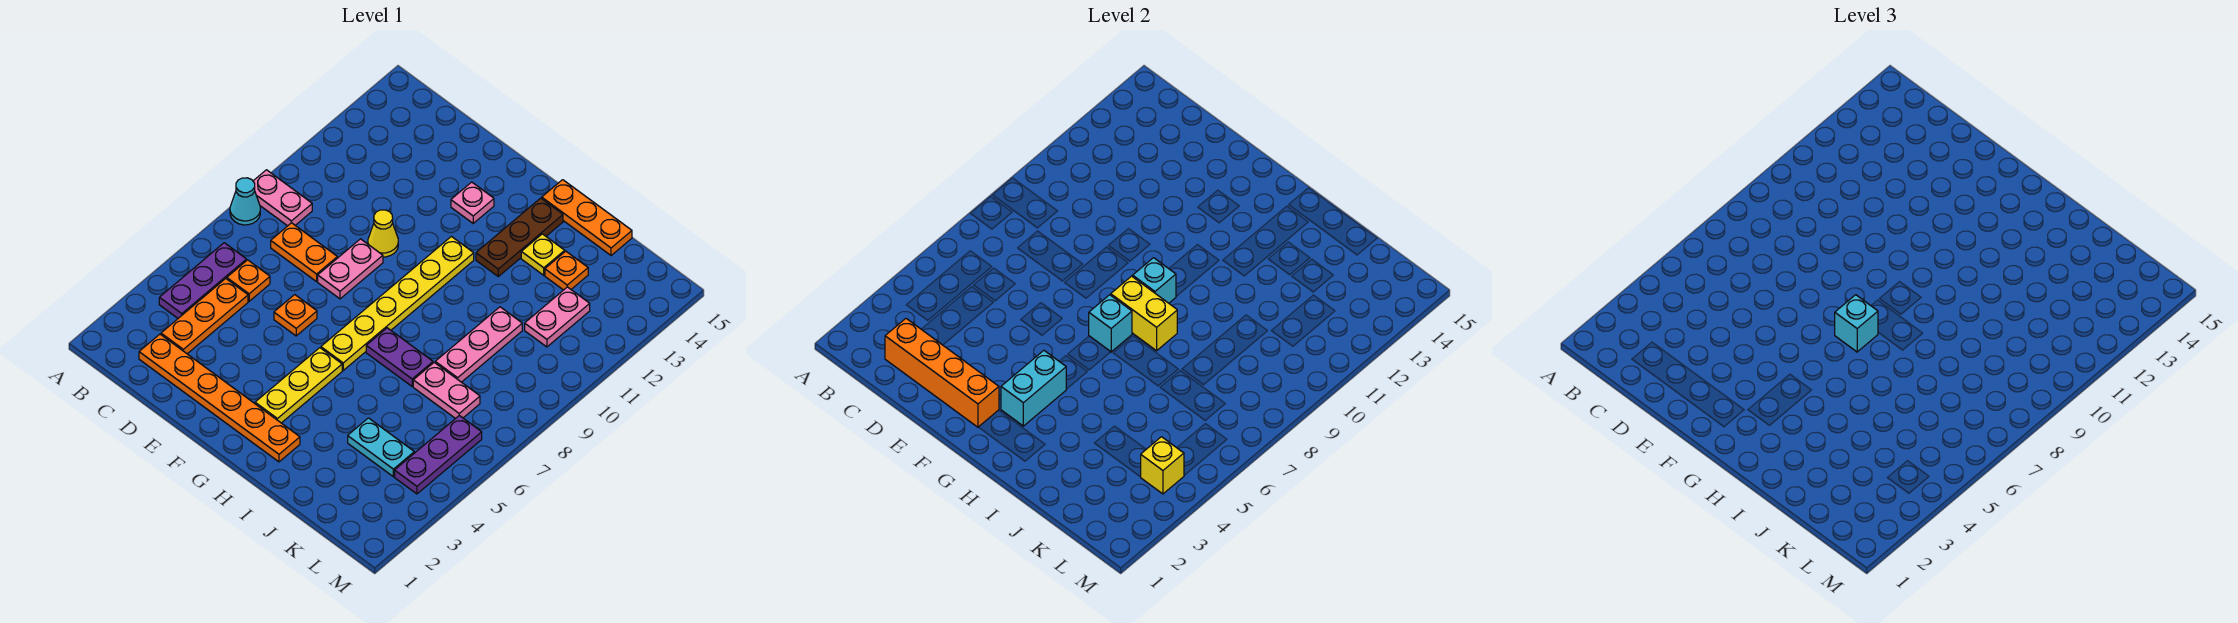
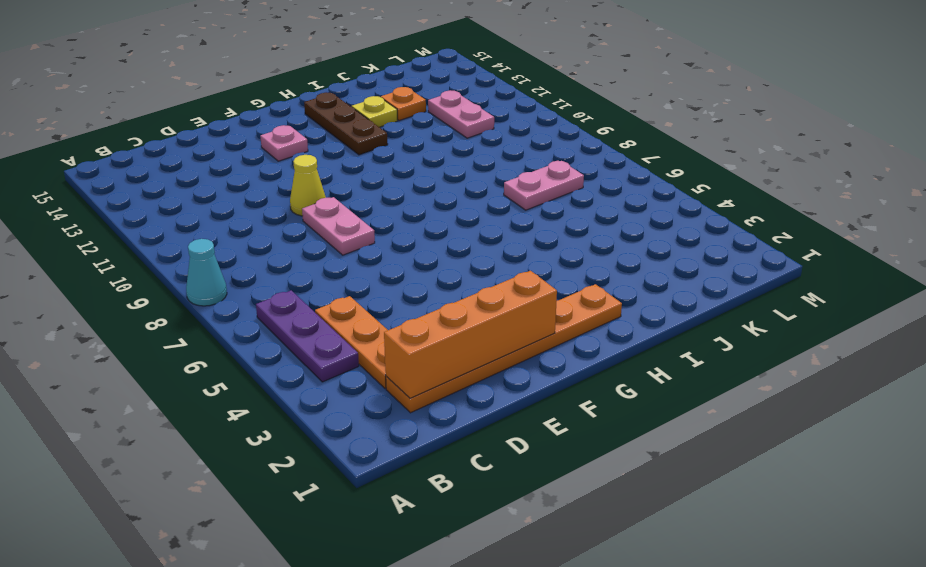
none -> pink plate A9:B9 level 1
none -> orange plate C6 level 1
none -> orange plate C8:D8 level 1
none -> orange plate E6 level 1

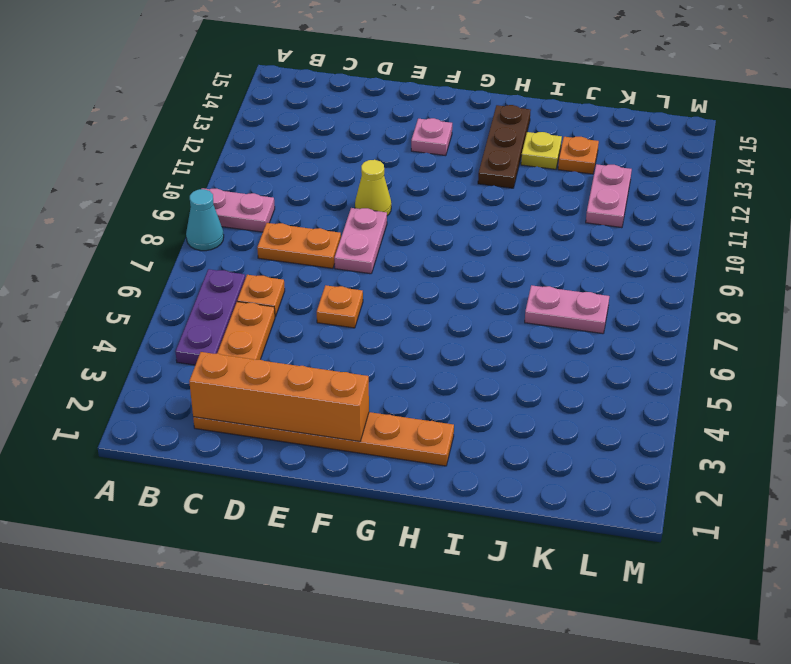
none -> yellow plate G3:G5 level 1
none -> yellow plate G6:G11 level 1
none -> purple plate H7:I7 level 1
none -> orange plate H15:J15 level 1

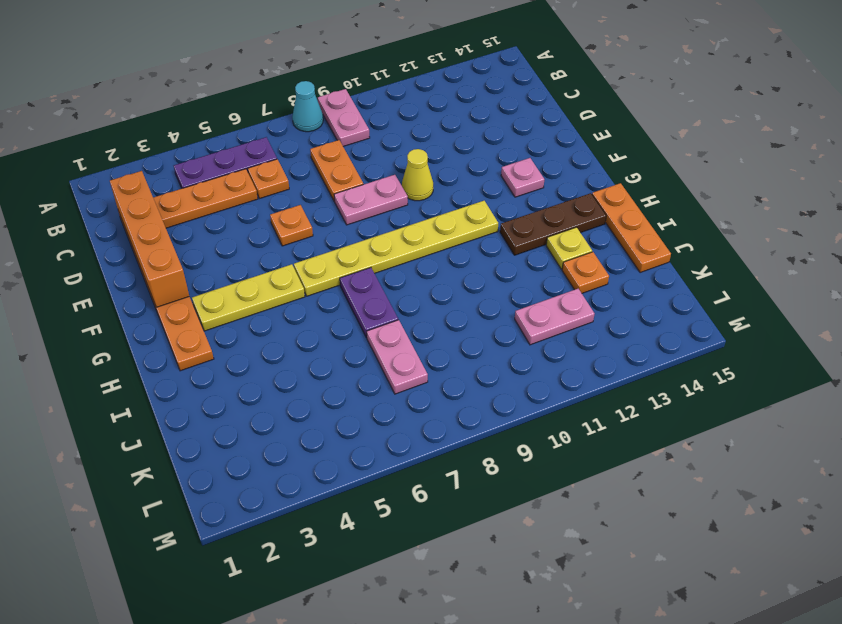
none -> cyan plate J4:K4 level 1
none -> pink plate J8:J10 level 1
none -> purple plate L4:L6 level 1
none -> cyan brick G3:G4 level 2

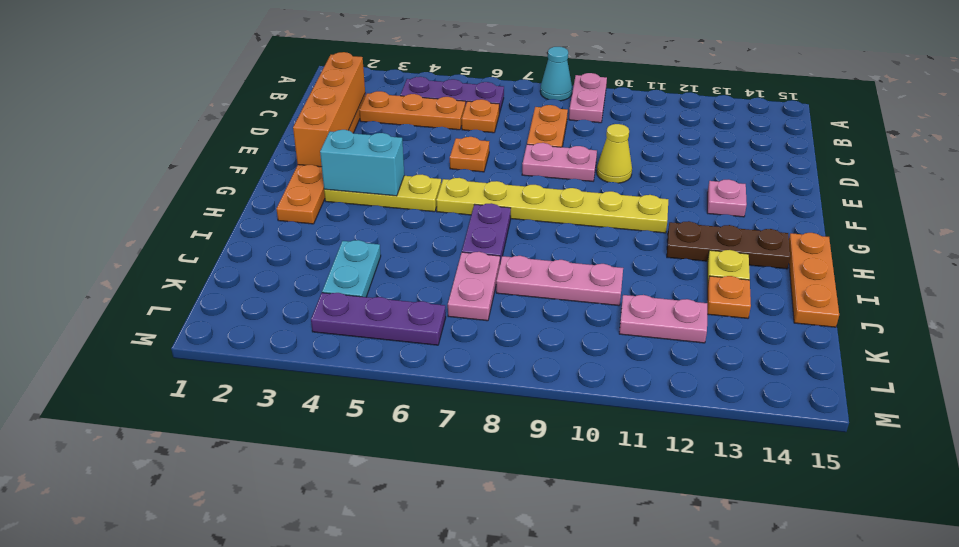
none -> cyan brick G7 level 2
none -> yellow brick G8:H8 level 2
none -> cyan brick G9 level 2
none -> yellow brick L4 level 2

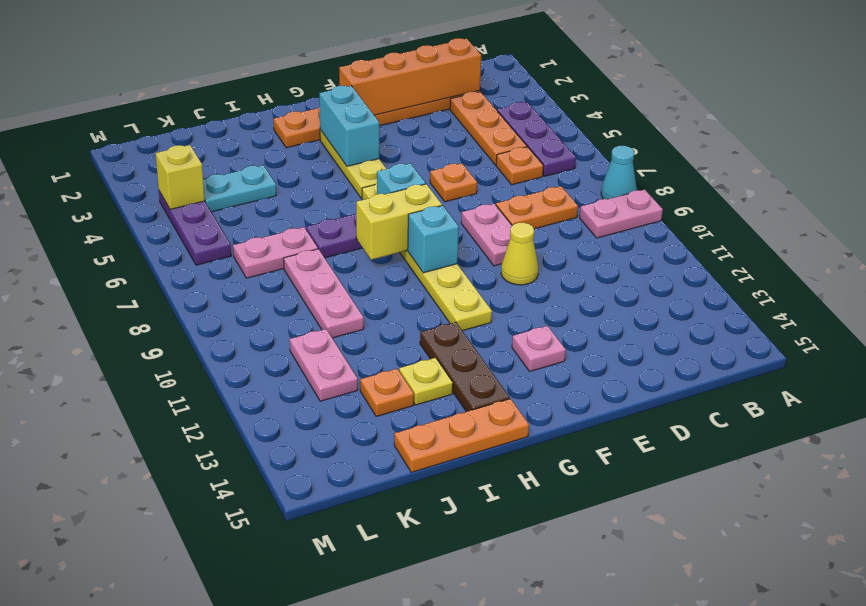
none -> cyan brick G7 level 3

